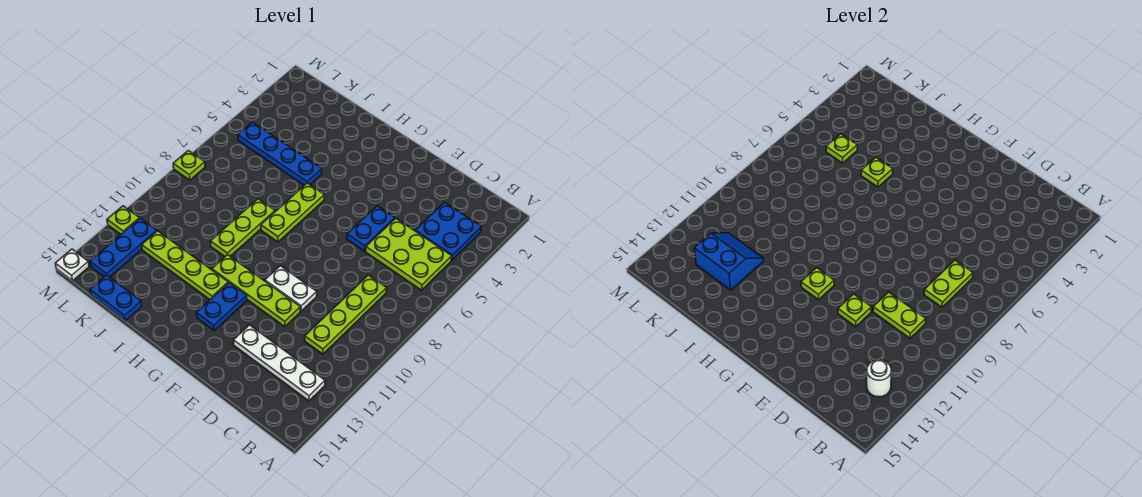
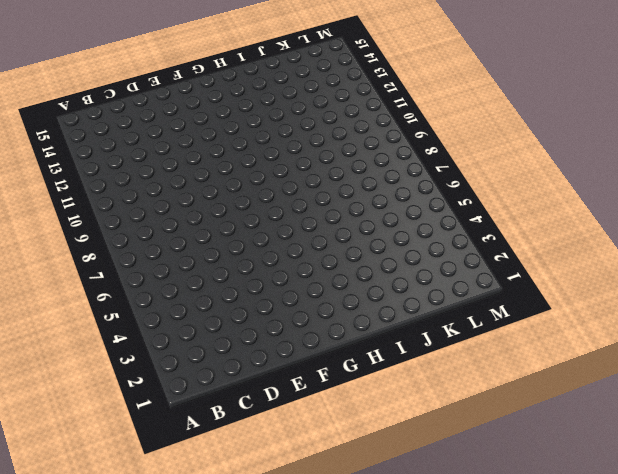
none -> blue plate B3:C4 level 1
none -> lime plate B5:D6 level 1
none -> white plate B13:E13 level 1

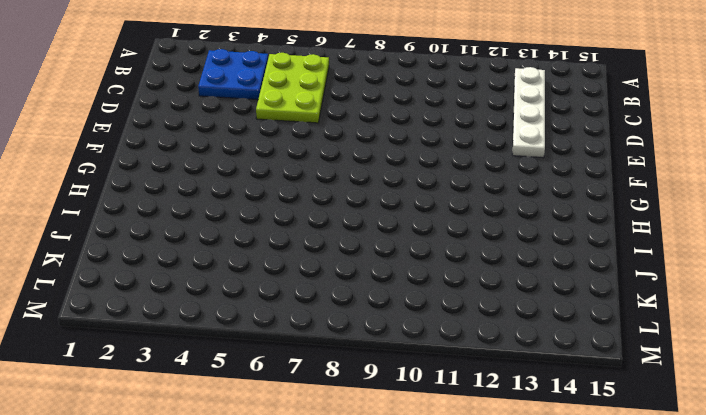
none -> lime plate C8:C11 level 1
none -> blue plate E5:E6 level 1
none -> white plate E10:F10 level 1

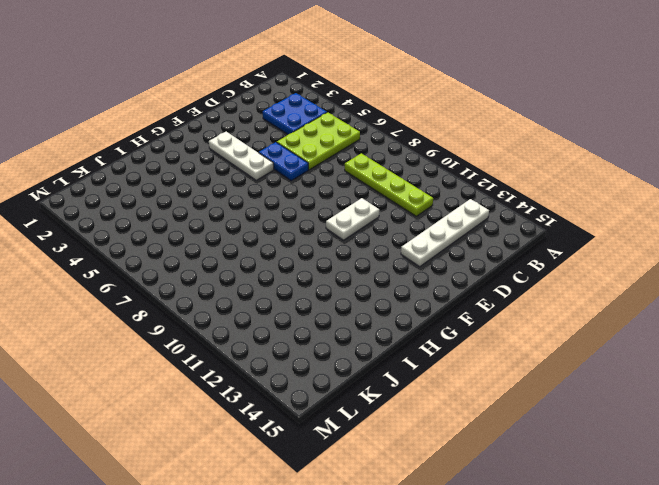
white plate F3:F5 level 1 -> none
none -> lime plate E11:H11 level 1
none -> blue plate G12:G13 level 1
none -> lime plate H6:H8 level 1

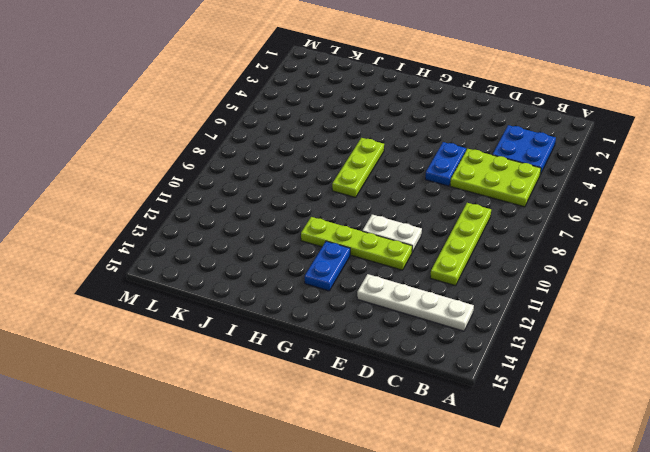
none -> lime plate H12:K12 level 1
none -> blue plate I5:L5 level 1
none -> lime plate I8:I10 level 1

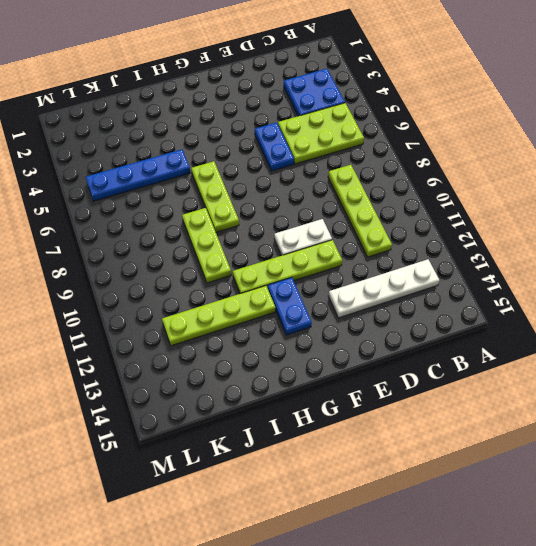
none -> blue plate J15:K15 level 1
none -> blue plate L12:L14 level 1
none -> lime plate M8 level 1

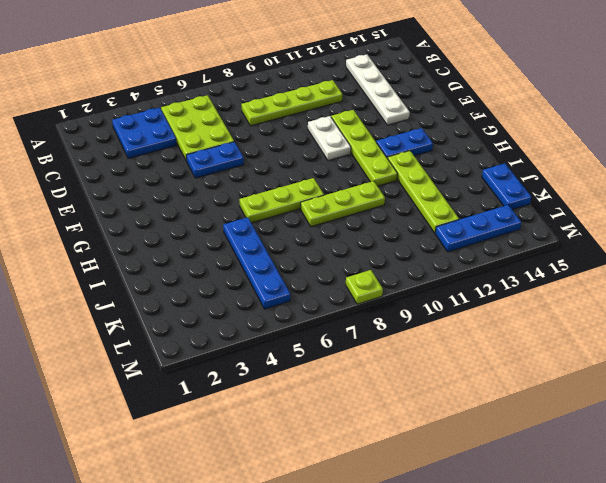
none -> lime plate M12 level 1
none -> white plate M15 level 1
none -> white round brick B13 level 2

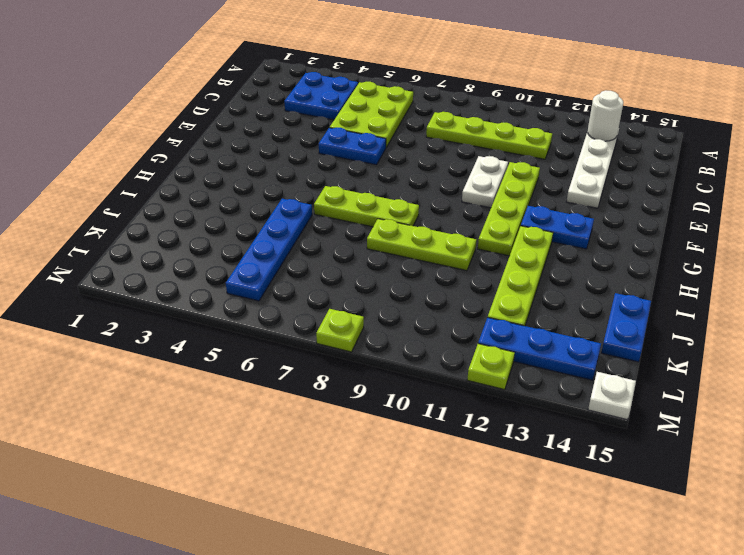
none -> lime plate C7:C8 level 2
none -> lime plate C10:D10 level 2
none -> lime plate E11 level 2

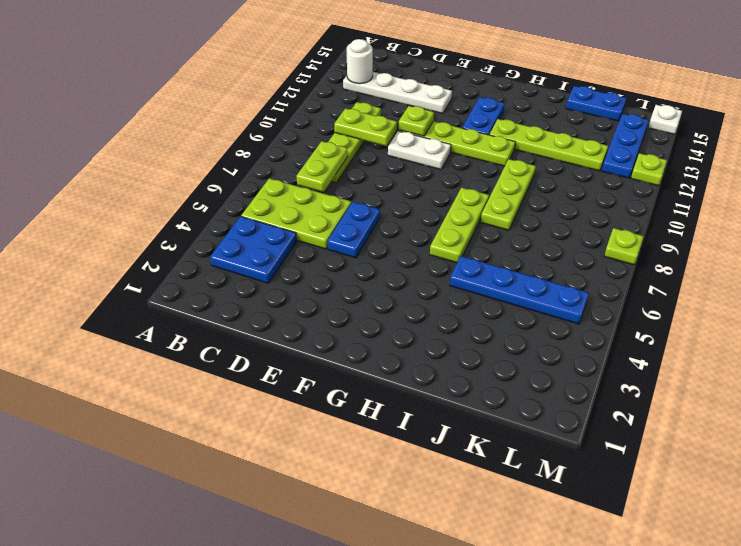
none -> lime plate G11 level 2
none -> lime plate I5 level 2
none -> blue slope J12:K13 level 2 top 13

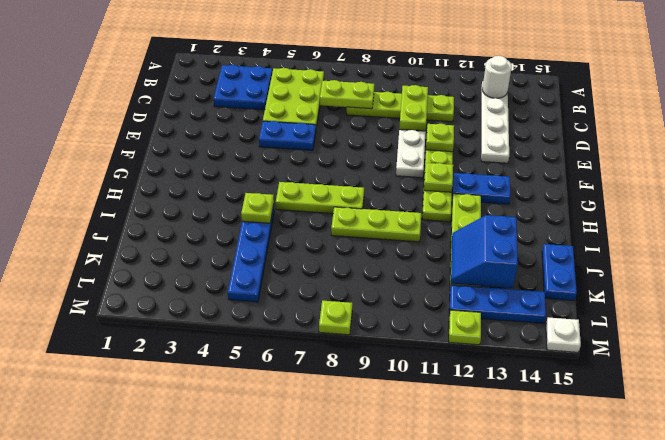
none -> lime plate K5 level 2

